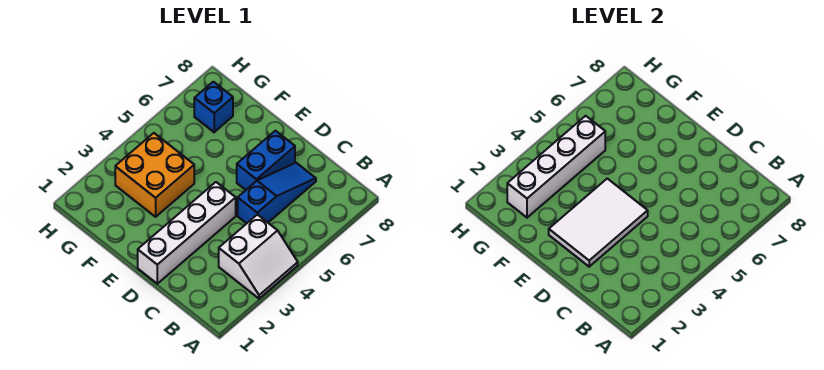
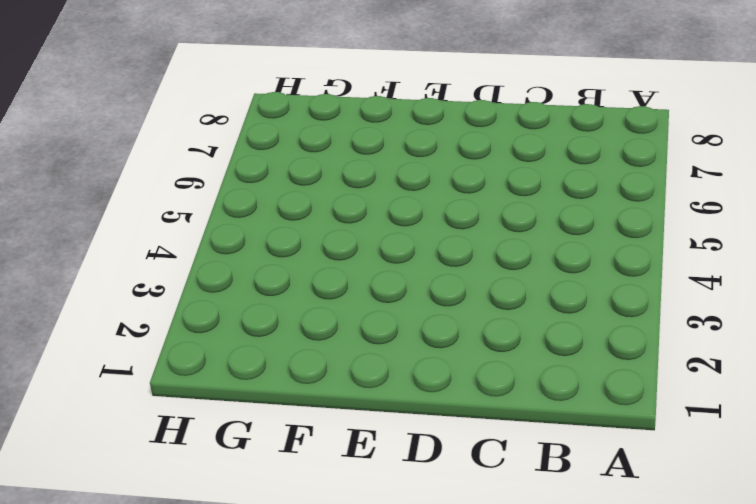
none -> white slope A3:B4 level 1 top B
none -> blue slope C5:C7 level 1 top 5

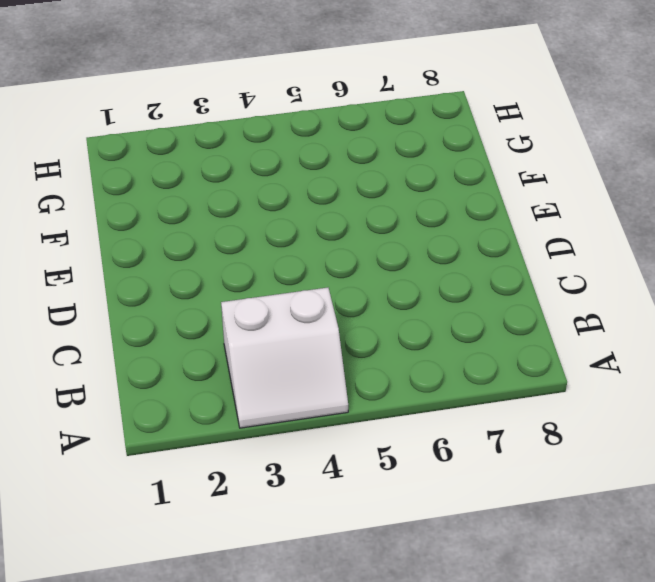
none -> blue slope C5:C7 level 1 top 5
none -> white brick D1:D4 level 1

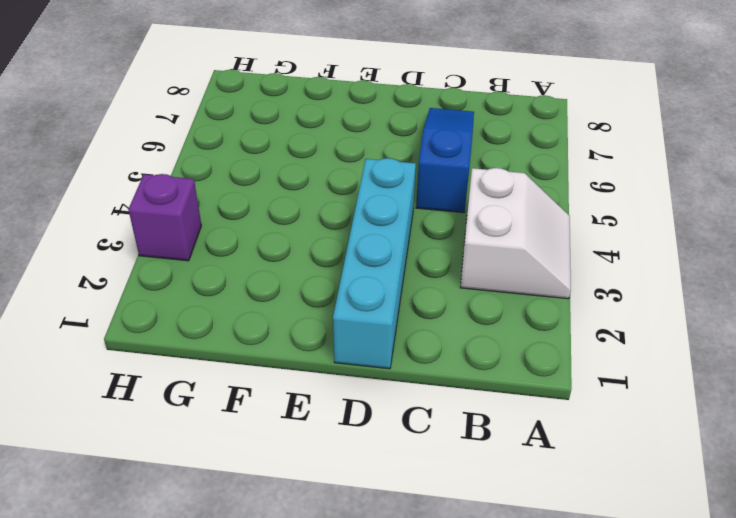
cyan brick D1:D4 level 1 -> white brick D1:D4 level 1
purple brick H3 level 1 -> none
none -> blue brick D6:D7 level 1
none -> orange brick F3:G4 level 1

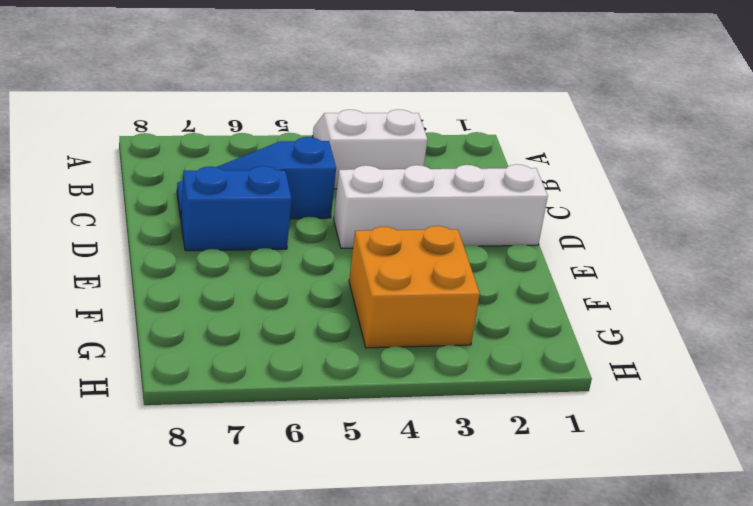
none -> blue brick G7 level 1
none -> white tile D2:E4 level 2

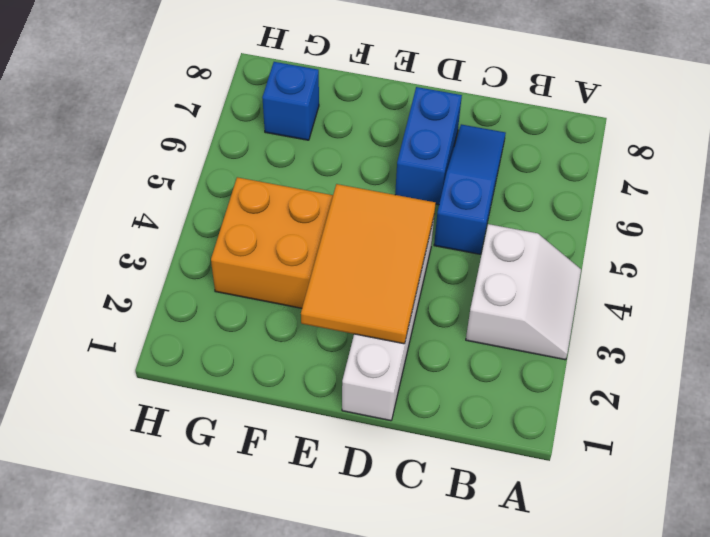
orange tile D2:E4 level 2 -> white tile D2:E4 level 2
none -> white brick G2:G5 level 2

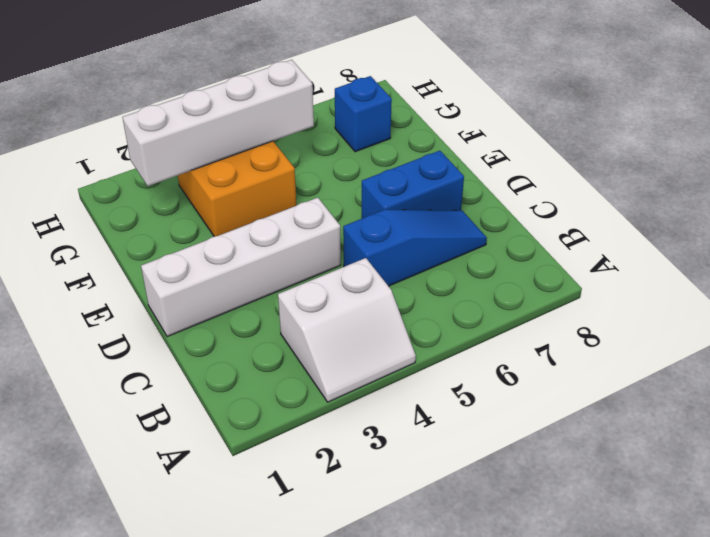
none -> white tile D2:E4 level 2

